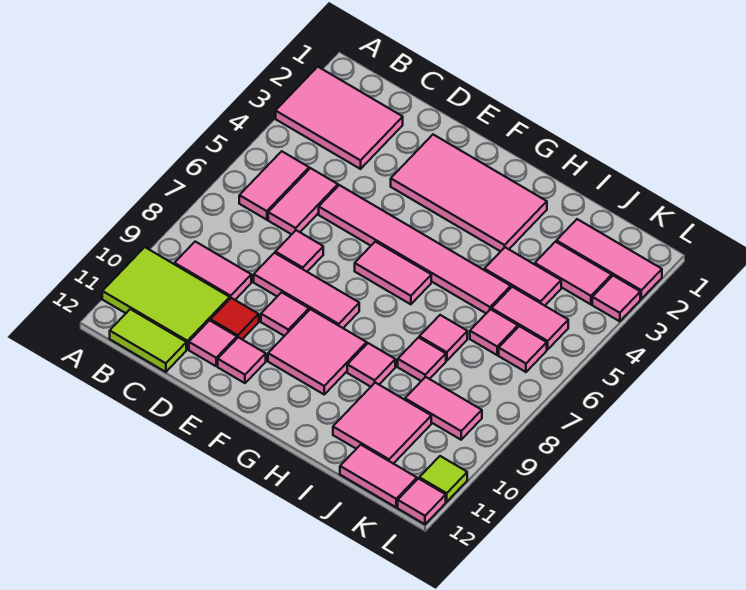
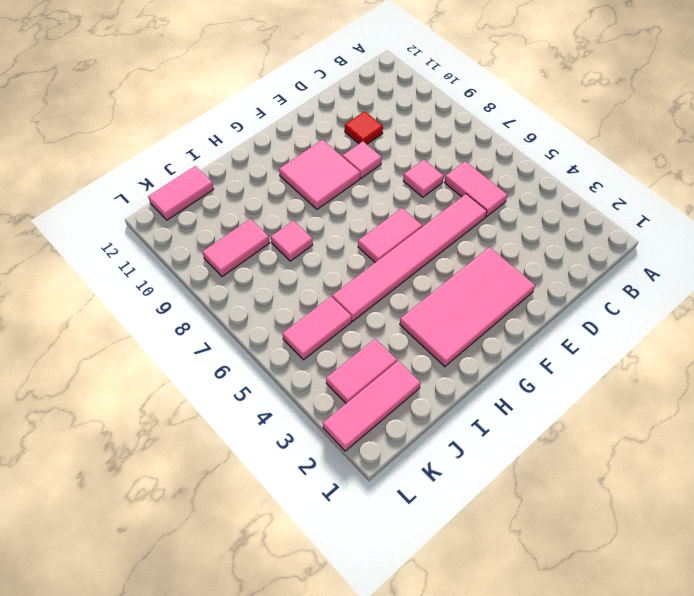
none -> pink tile A2:C3 level 1
none -> lime tile A10:C11 level 1
none -> pink tile B5:B6 level 1
none -> pink tile B9:C9 level 1

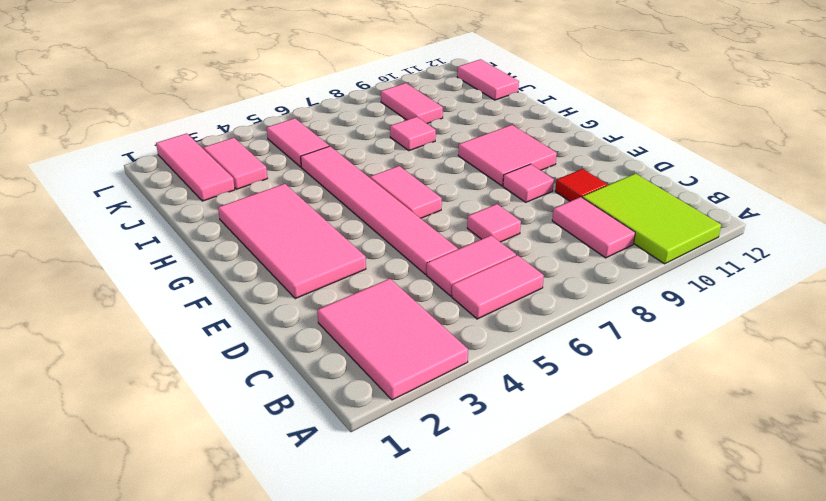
none -> lime tile B12:C12 level 1
none -> pink tile D8:F8 level 1
none -> pink tile D11 level 1
none -> pink tile E11 level 1

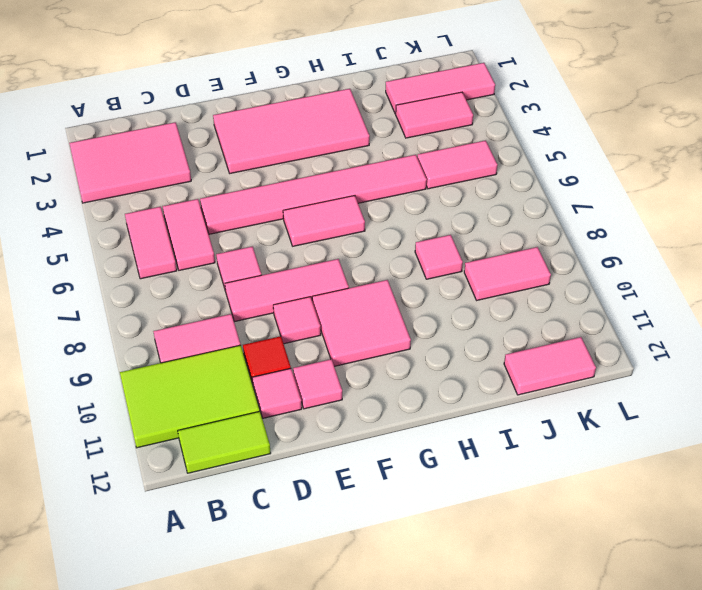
none -> pink tile H9 level 1
none -> pink tile I4:J4 level 1
none -> pink tile I7 level 1
none -> pink tile I10:J11 level 1

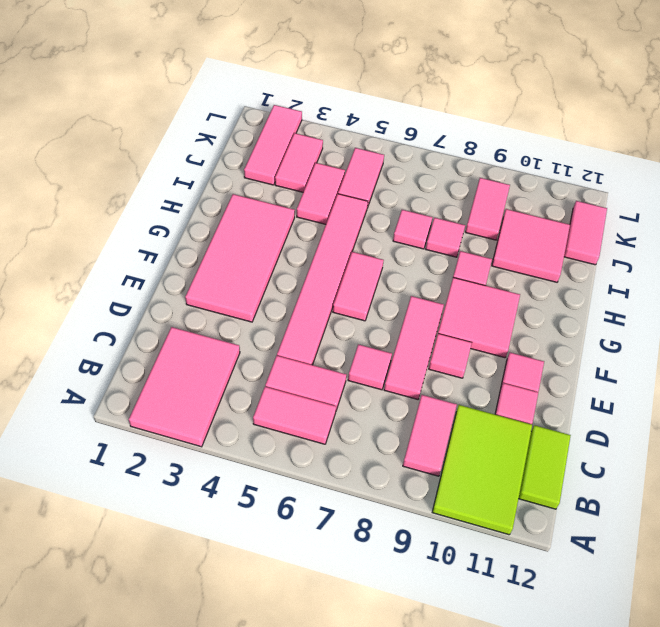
none -> red tile D10 level 1
none -> pink tile J6 level 1
none -> pink tile K6 level 1
none -> pink tile L3 level 1

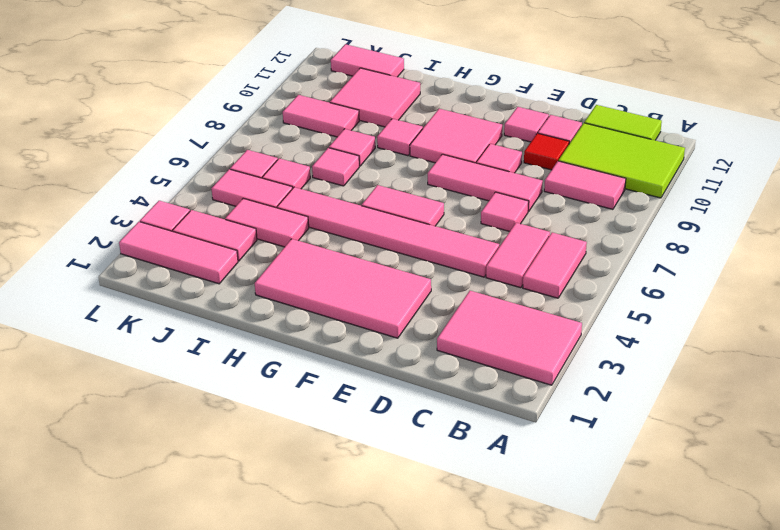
none -> lime tile L11 level 1
none -> pink tile L12 level 1

